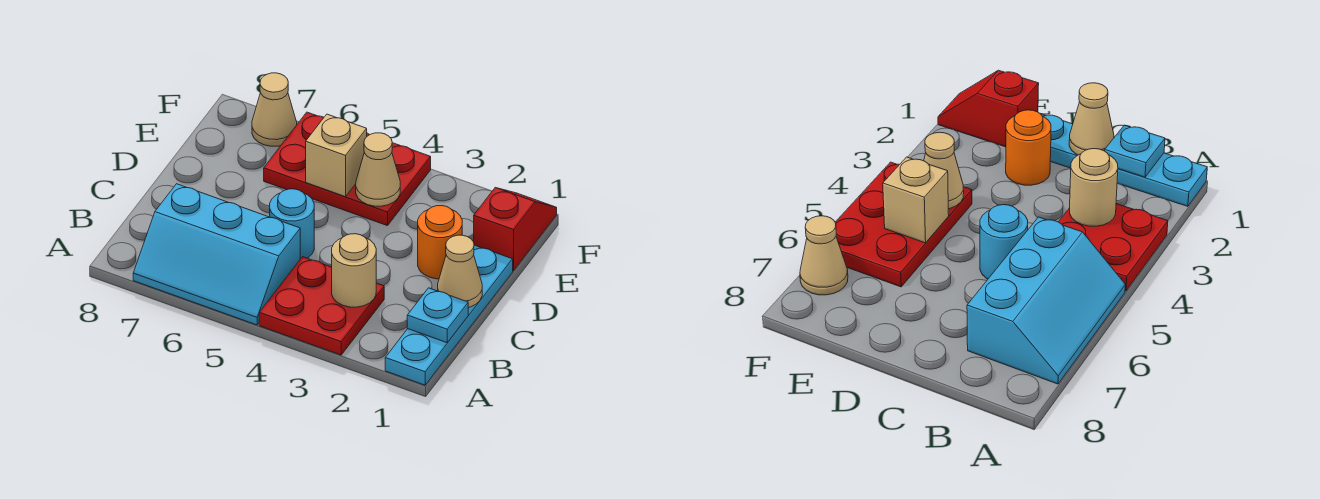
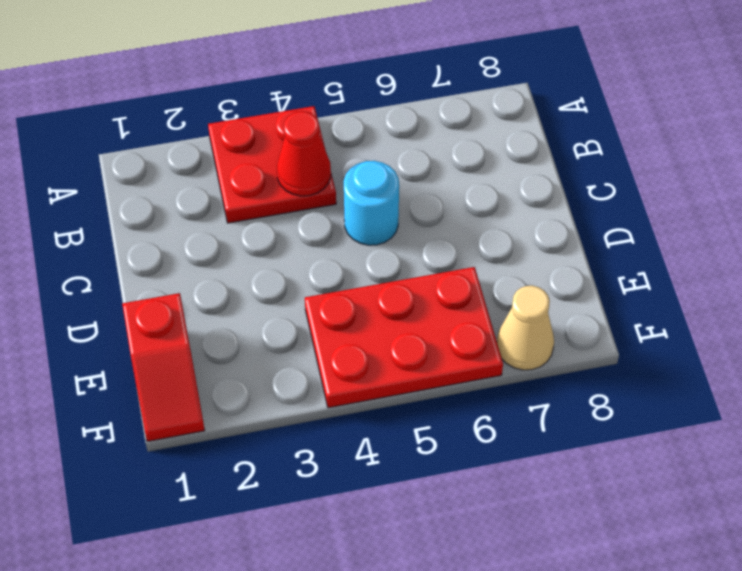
red cone B4 level 2 -> none
none -> cyan plate A1:D1 level 1
none -> cyan slope A5:B7 level 1 top B
none -> orange round brick D2 level 1

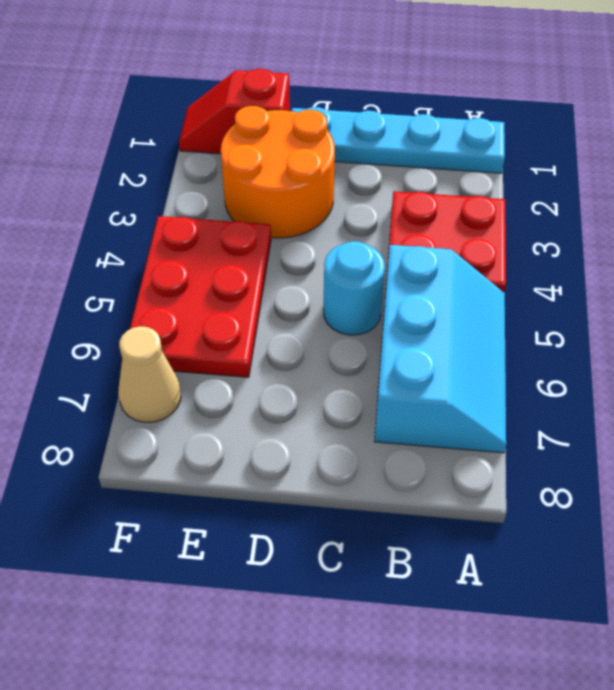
orange round brick D2:E3 level 1 -> orange round brick D2 level 1
none -> cyan plate B1 level 2
none -> tan round brick B3 level 2
none -> tan cone C1 level 2

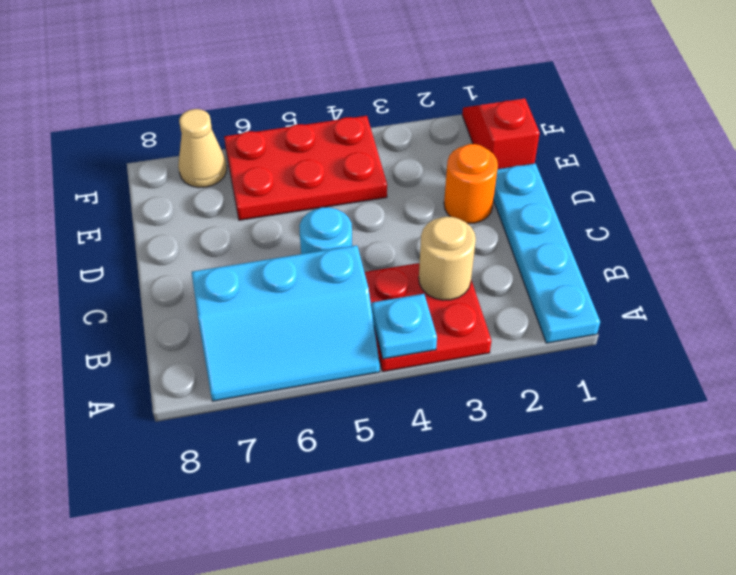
cyan plate A4 level 2 -> cyan plate B1 level 2
none -> tan cone C1 level 2
none -> tan cone E4 level 2
none -> tan brick E5 level 2

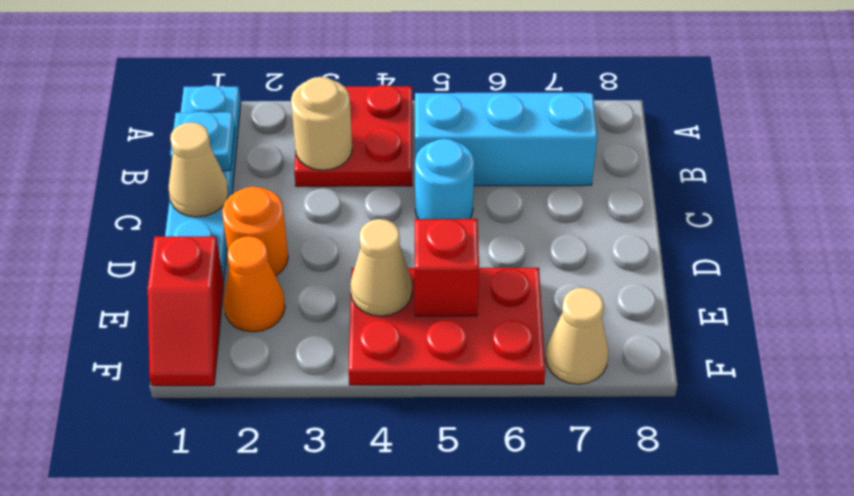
orange cone E2 level 1 -> none
red brick E5 level 2 -> tan brick E5 level 2

